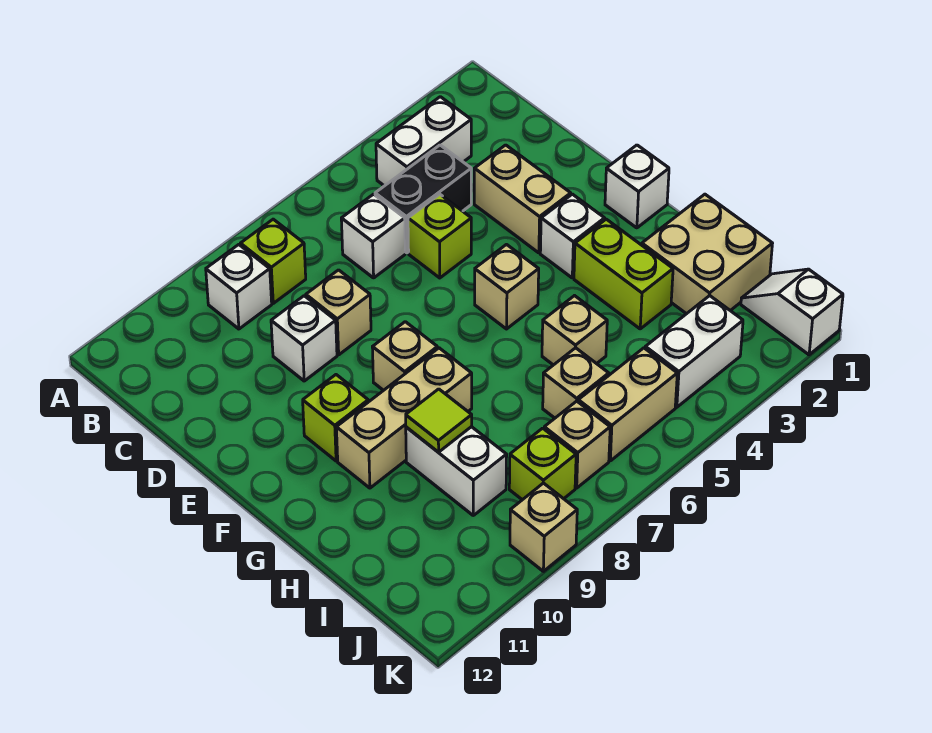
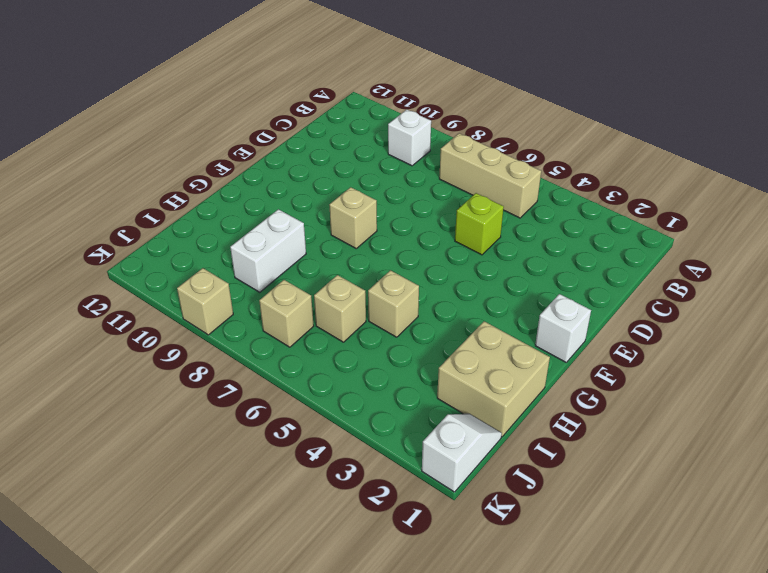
tan brick B5:B7 level 1 -> tan brick G8:G10 level 1
none -> white brick B3:B4 level 1
none -> lime brick B8 level 1
none -> black brick C4:C5 level 1

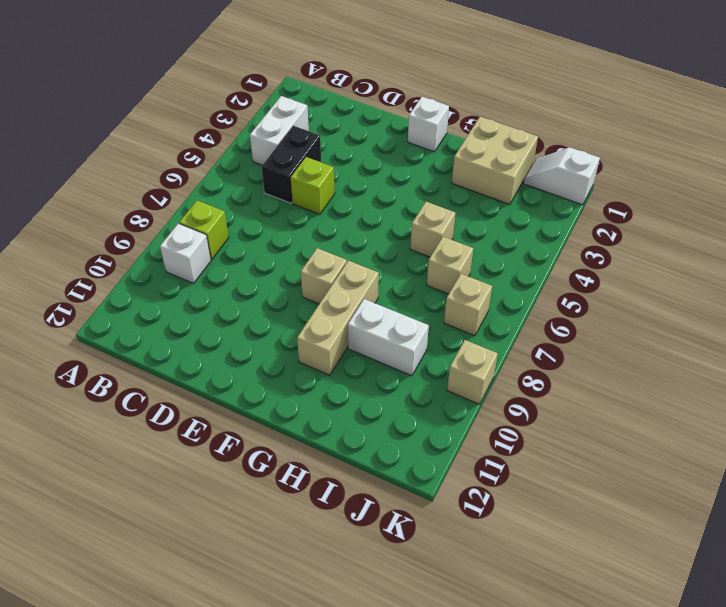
none -> white brick C6 level 1
none -> tan brick D3:E3 level 1
none -> tan brick D8 level 1

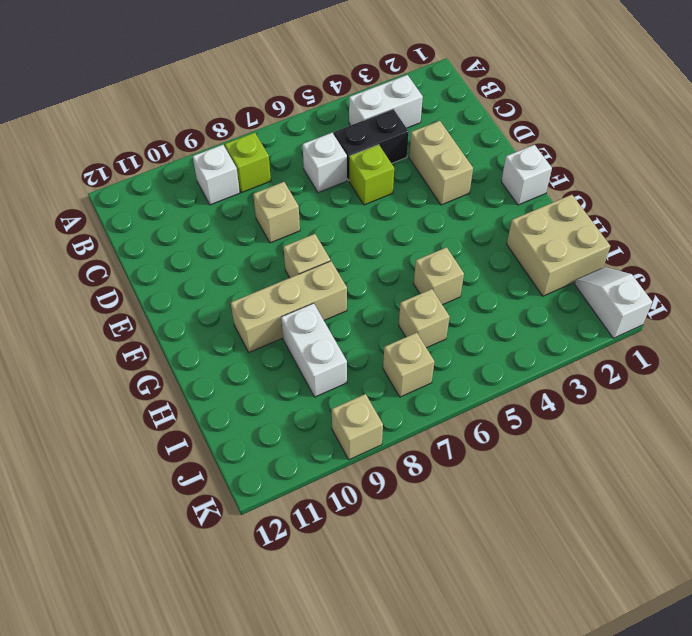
none -> white brick D9 level 1
none -> white brick F3 level 1
none -> tan brick F5 level 1

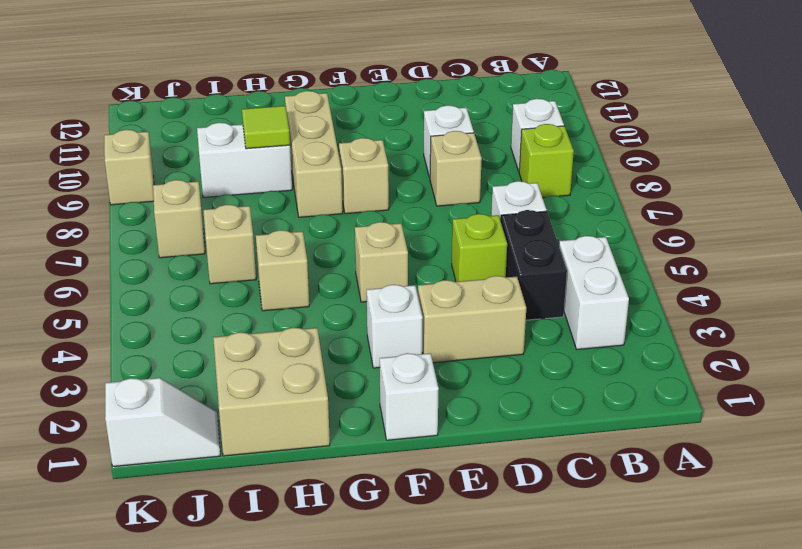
none -> lime brick F10 level 1
none -> lime brick G3:H3 level 1
none -> white brick J3:J4 level 1

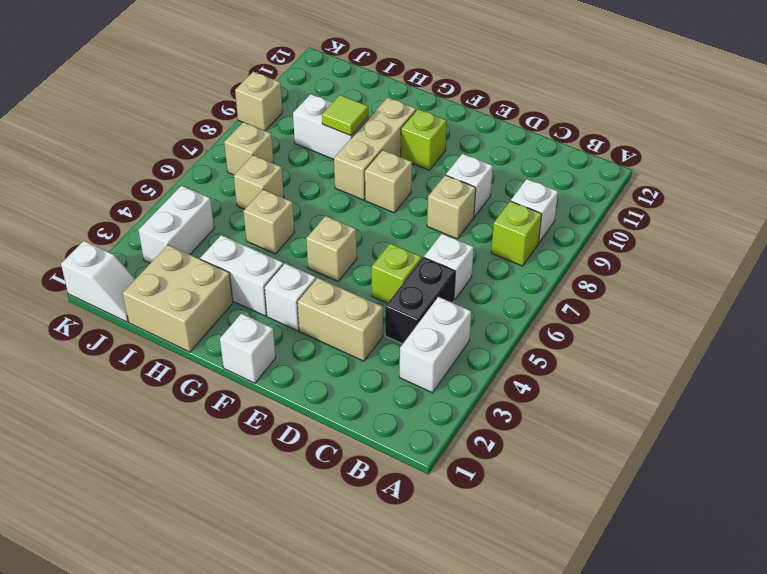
white brick G3:H3 level 1 -> lime brick G3:H3 level 1
none -> tan brick J5:J6 level 1
none -> lime brick J8 level 1

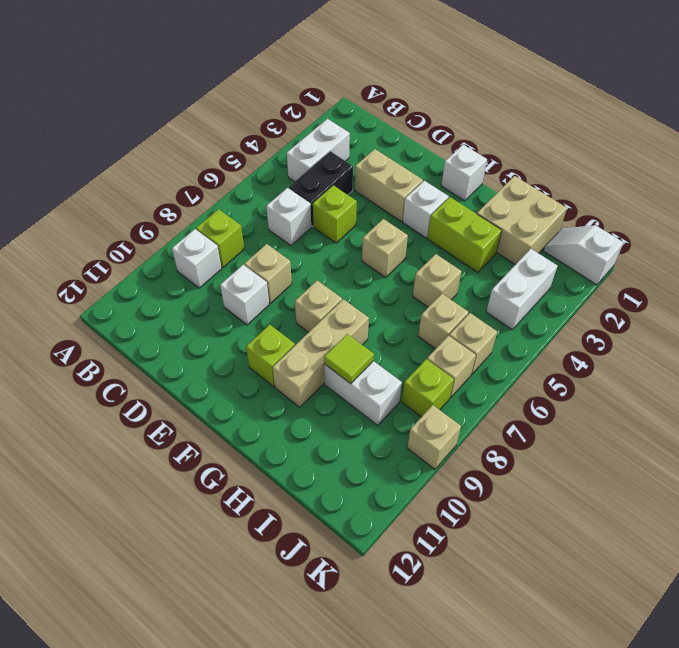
tan brick J6 level 1 -> tan brick J5:J6 level 1

